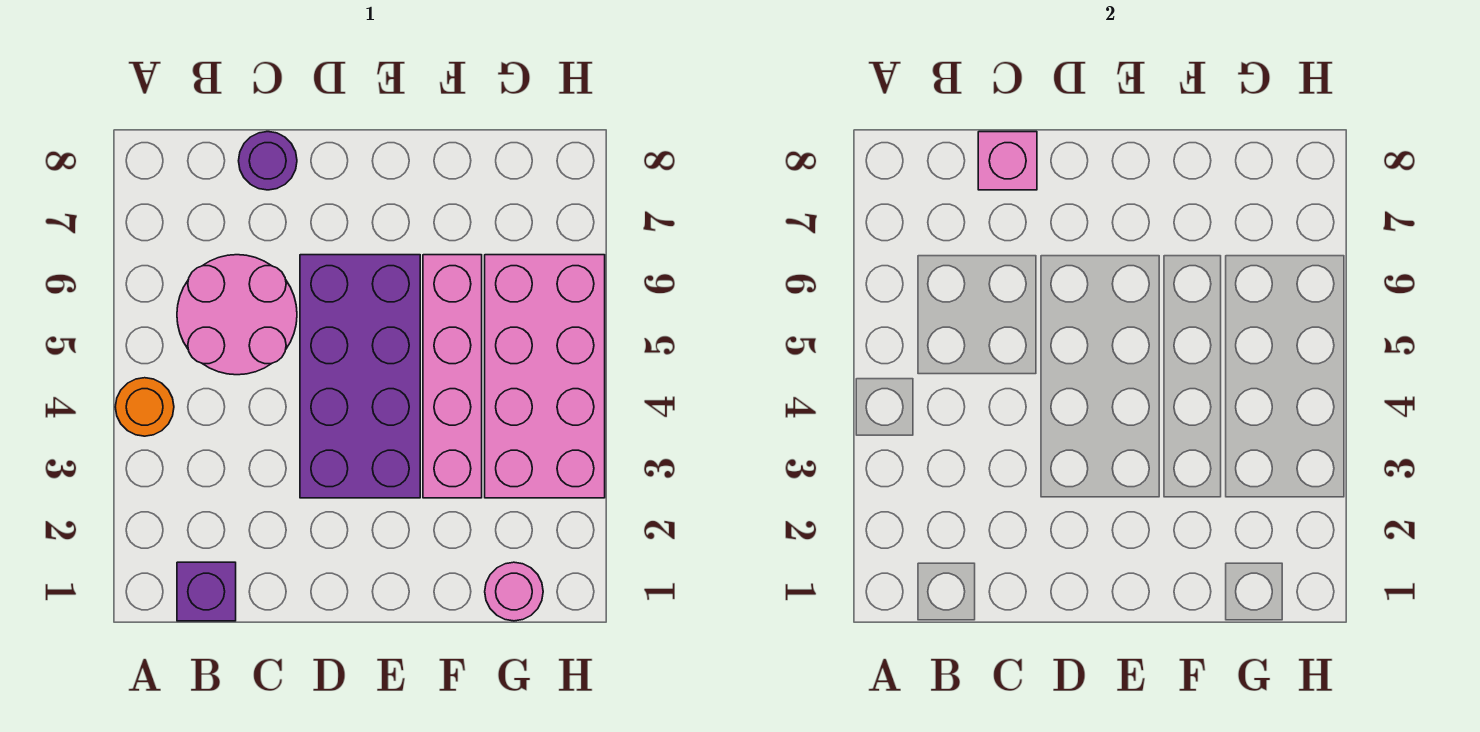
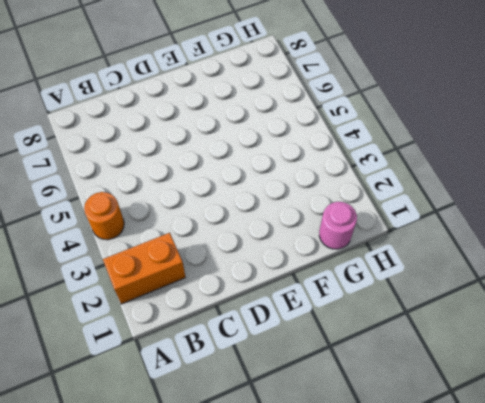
orange brick A2:B2 level 1 -> none
none -> purple brick B1 level 1
none -> pink round brick B5:C6 level 1

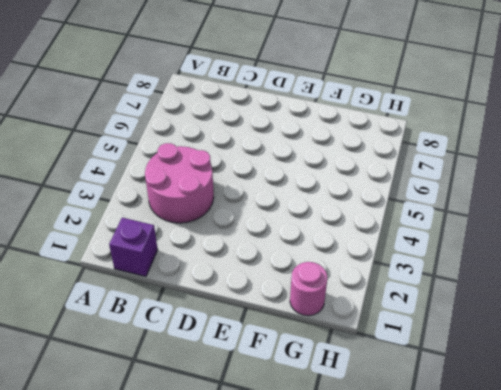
pink round brick B3:C4 level 1 -> pink round brick B5:C6 level 1
none -> orange round brick A4 level 1
none -> purple round brick C8 level 1

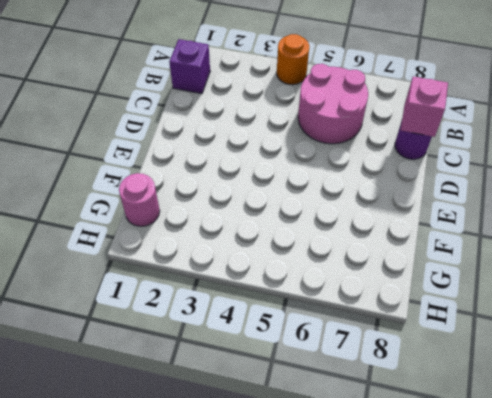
none -> purple brick D3:E6 level 1
none -> pink brick F3:F6 level 1

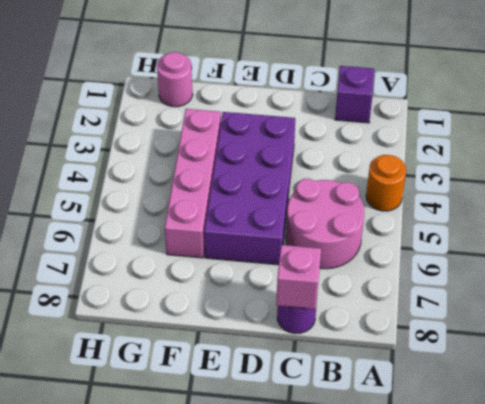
none -> pink brick G3:H6 level 1

